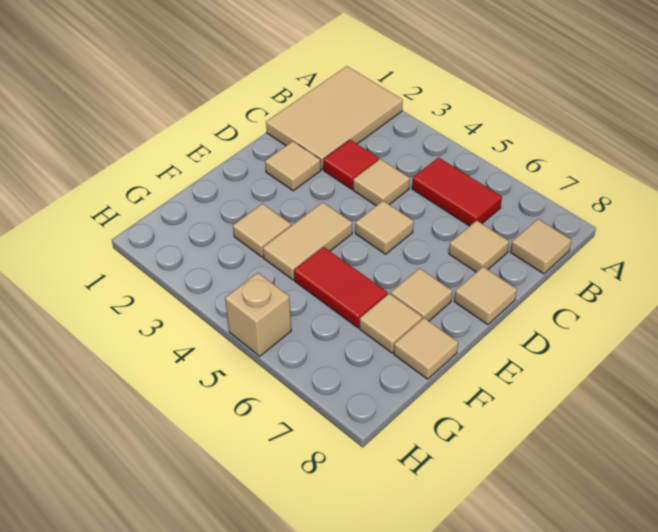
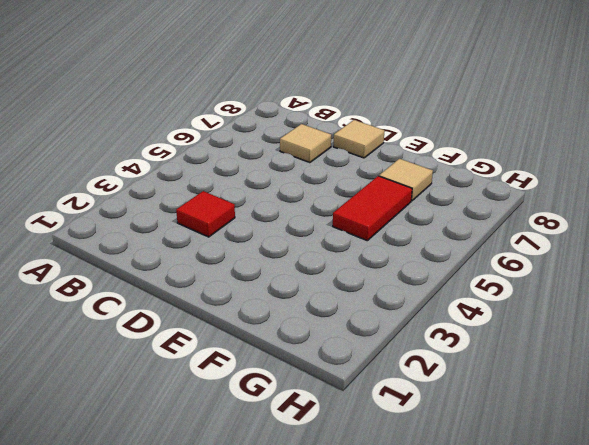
none -> tan tile A1:C2 level 1
none -> red tile B5:B6 level 1
none -> tan tile B8 level 1

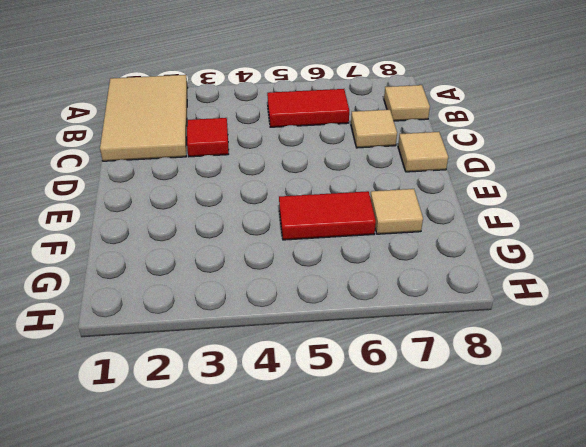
none -> tan tile C4 level 1
none -> tan tile D2 level 1
none -> tan tile D5 level 1

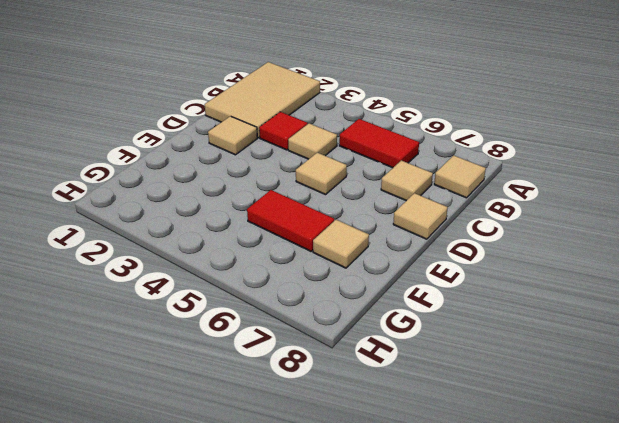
none -> tan tile E4:F4 level 1
none -> tan tile E7 level 1
none -> tan tile F3 level 1

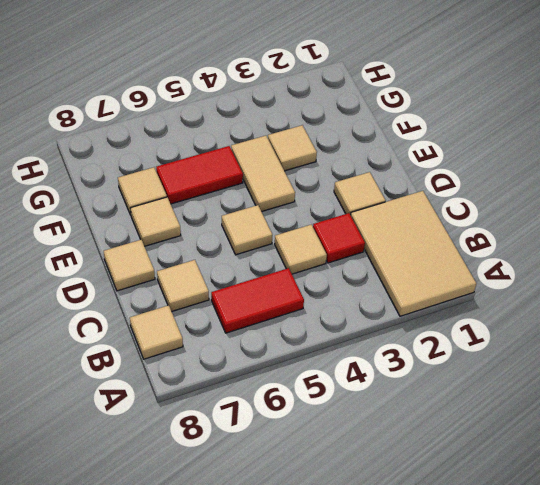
none -> tan tile F8 level 1
none -> tan brick H5 level 1

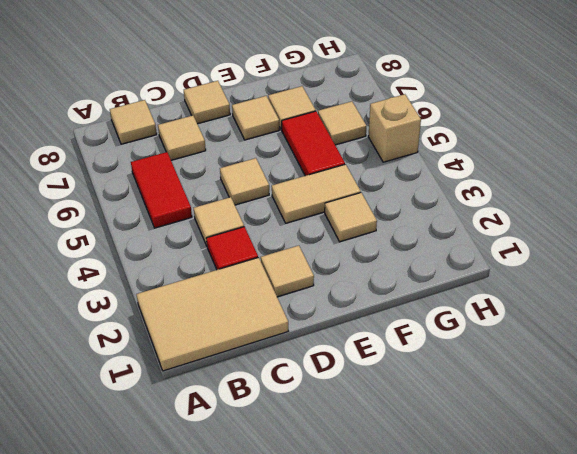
tan tile G6 level 1 -> tan tile F8 level 1

